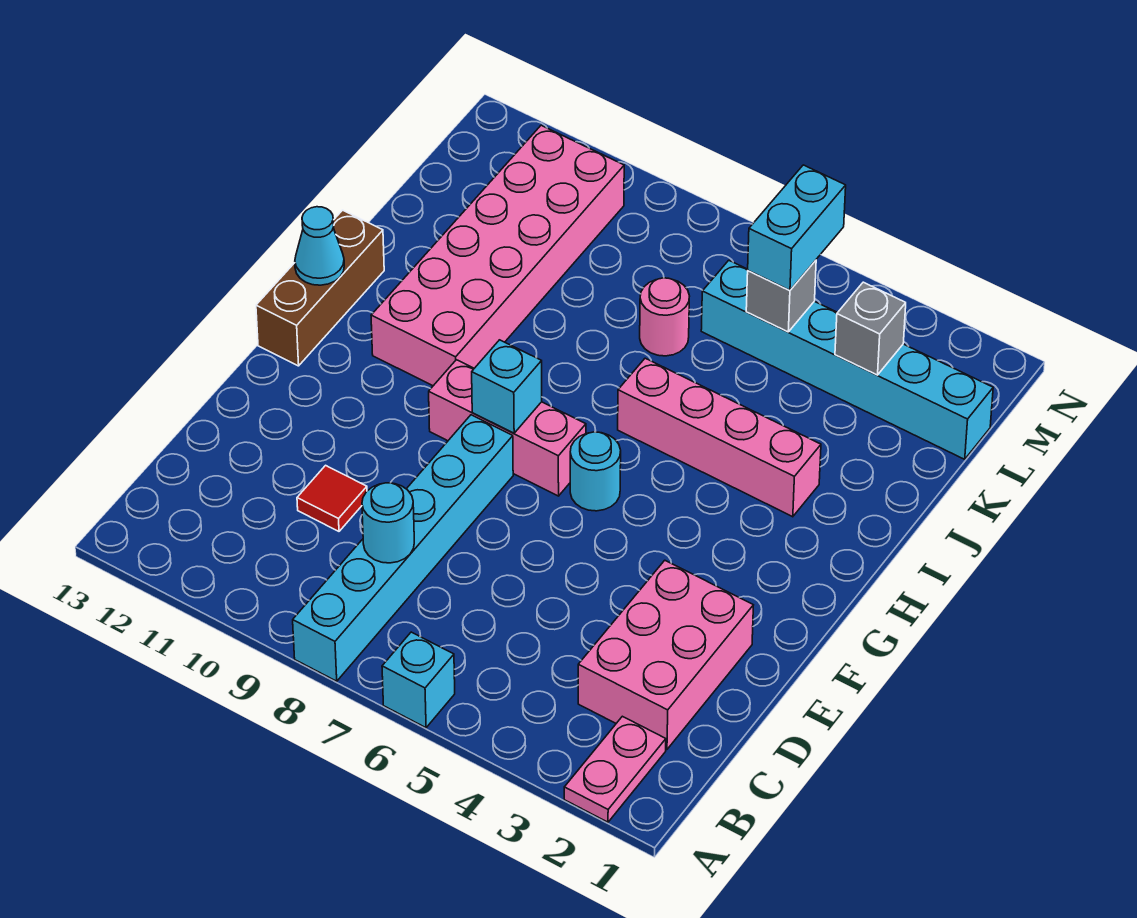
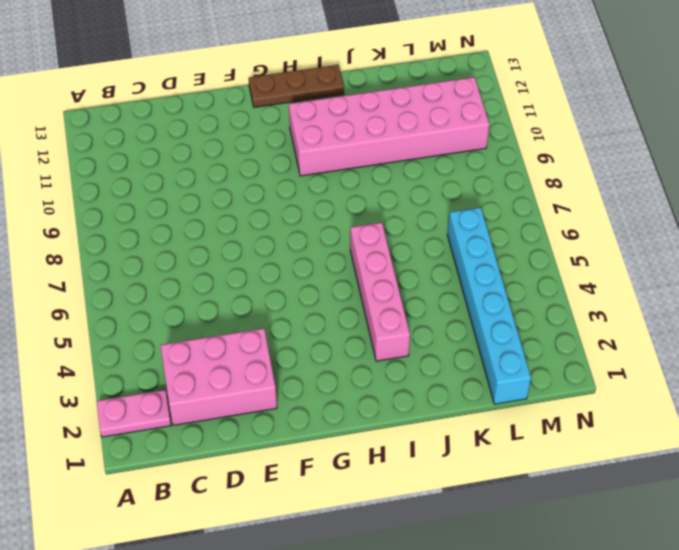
brown plate G13:I13 level 1 -> brown brick G13:I13 level 1
none -> cyan brick A6 level 1
none -> cyan brick A8:F8 level 1
none -> red tile D10 level 1

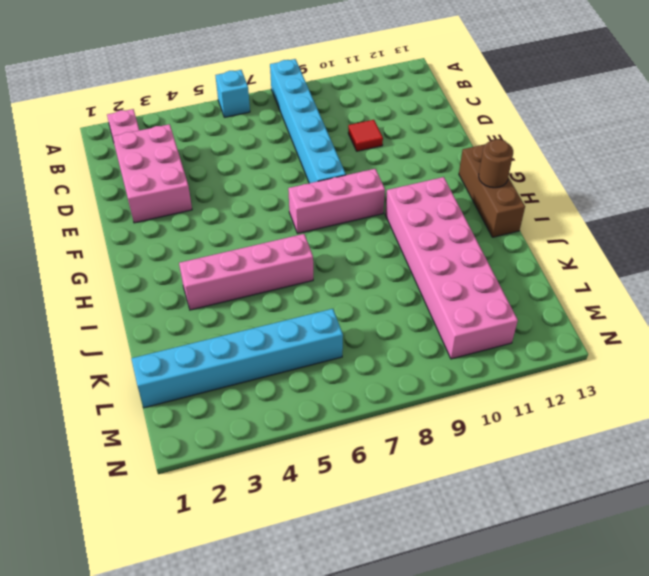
brown round brick H13 level 2 -> cyan cone H13 level 2
none -> cyan round brick G6 level 1
none -> pink round brick K7 level 1
none -> cyan round brick C8 level 2

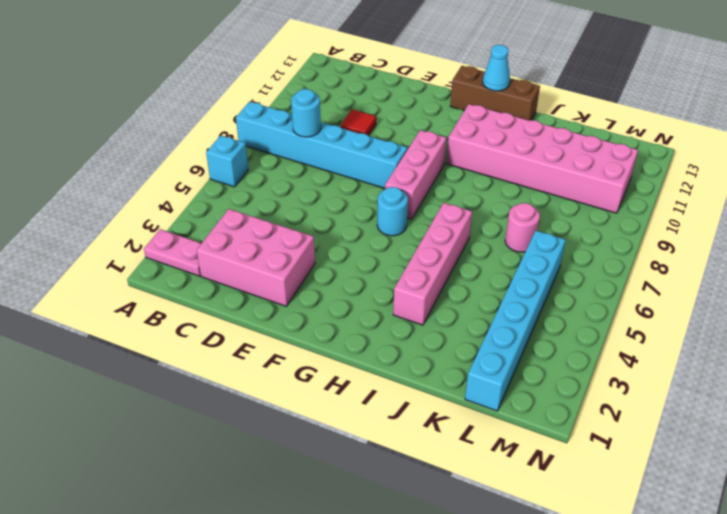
none -> cyan brick G8 level 2
none -> grey brick L3 level 2
none -> grey brick L5 level 2

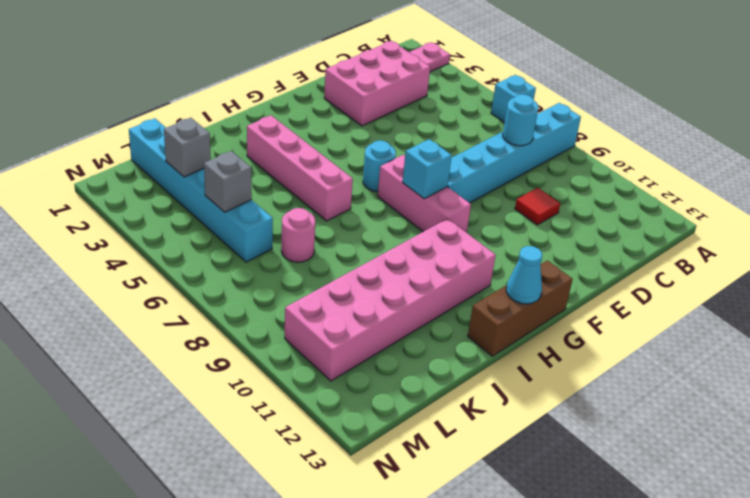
none -> cyan brick L5:M5 level 3

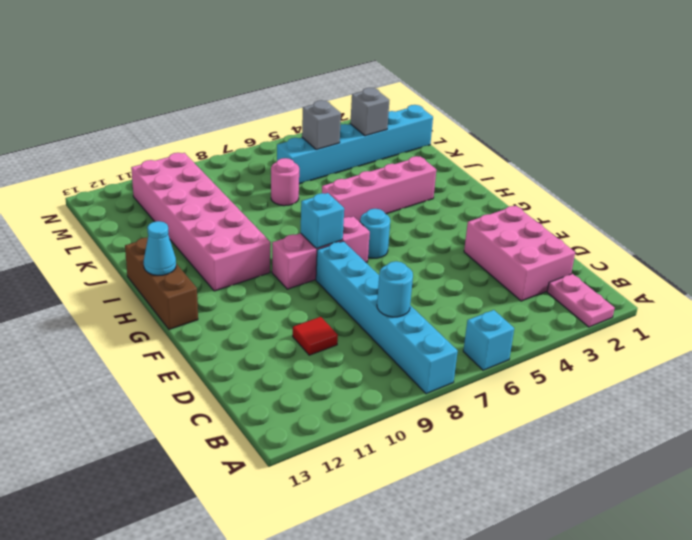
none -> cyan brick L5:M5 level 3

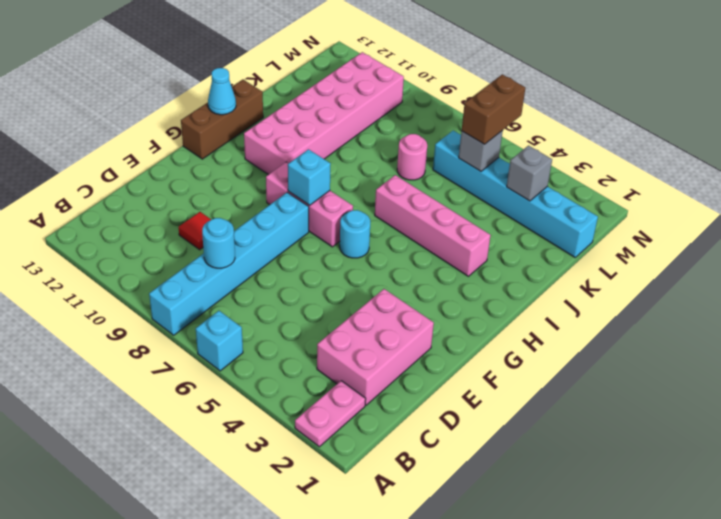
brown brick L5:M5 level 3 -> cyan brick L5:M5 level 3

